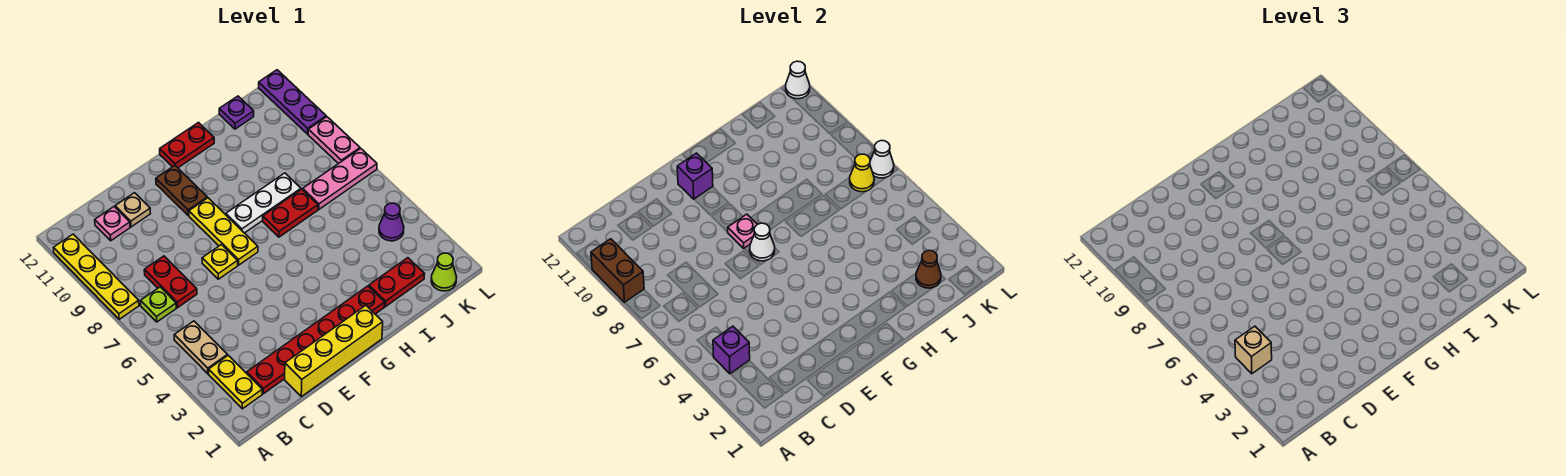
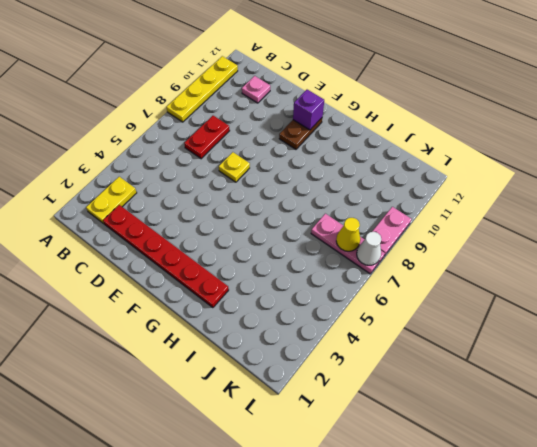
none -> tan plate B4:B5 level 1
none -> lime plate B7 level 1
none -> yellow brick D1:G1 level 1
none -> tan plate D11 level 1

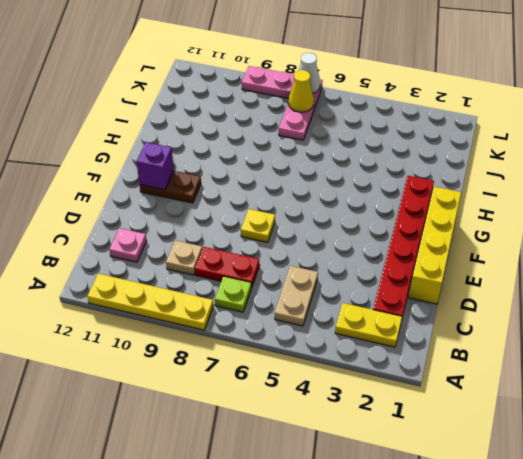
tan plate B5:C5 level 1 -> tan plate B4:B5 level 1
tan plate C9 level 1 -> tan plate D11 level 1
none -> yellow plate F7:F9 level 1
none -> white plate G8:I8 level 1
none -> red plate G12:H12 level 1
none -> red plate H7:I7 level 1

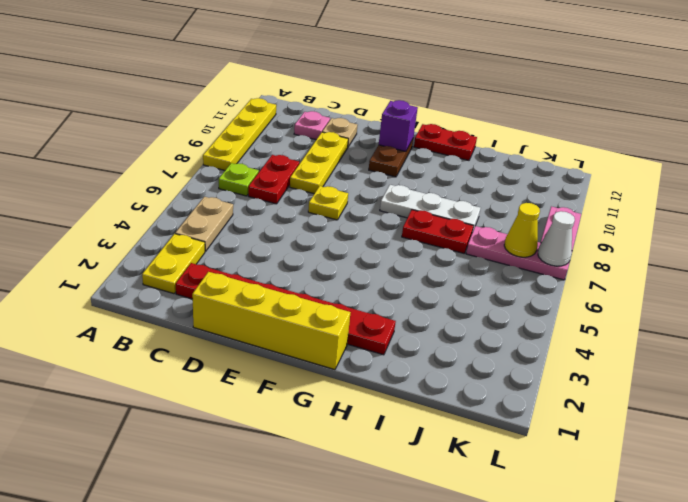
yellow plate D8:D10 level 1 -> yellow plate F7:F9 level 1
none -> red plate I2:J2 level 1
none -> purple plate J12 level 1
none -> lime cone K1 level 1
none -> purple cone K4 level 1

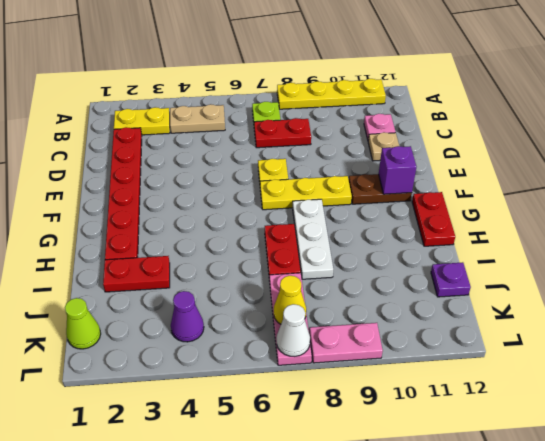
red plate I2:I3 level 1 -> red plate I2:J2 level 1
none -> yellow brick D1:G1 level 1
none -> purple plate L10:L12 level 1
none -> brown brick A9:A10 level 2
none -> purple brick B4 level 2

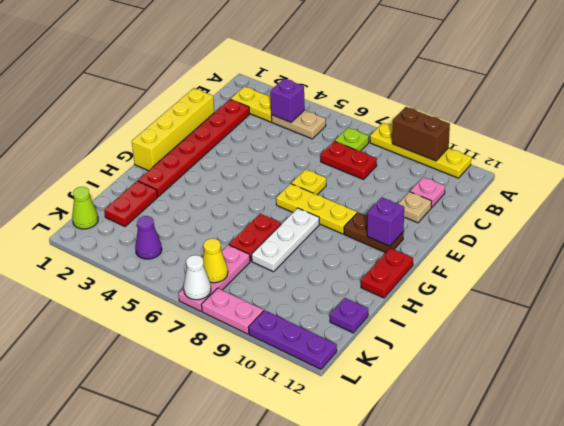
none -> white cone F7 level 2
none -> pink plate F8 level 2
none -> brown cone J2 level 2
none -> white cone L12 level 2

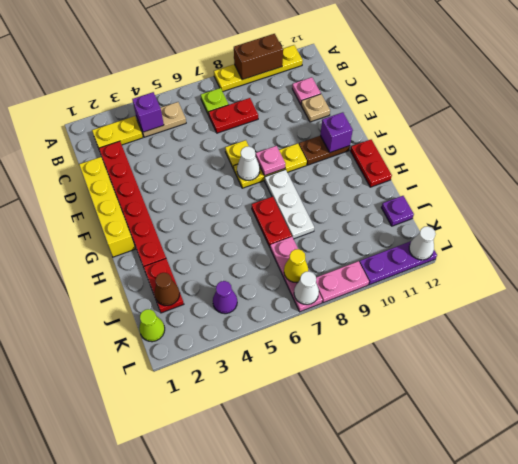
none -> tan brick B4 level 3

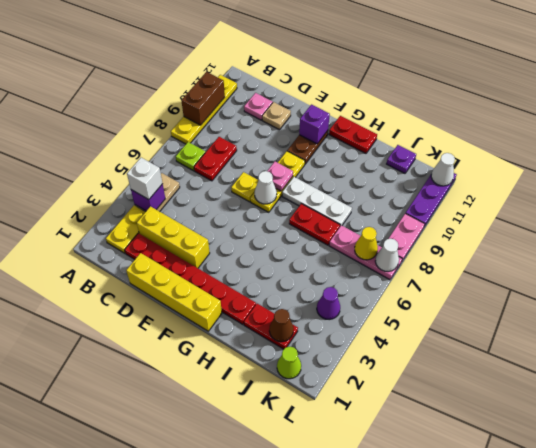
white brick B4 level 3 -> tan brick B4 level 3
yellow brick C3:E3 level 1 -> none

